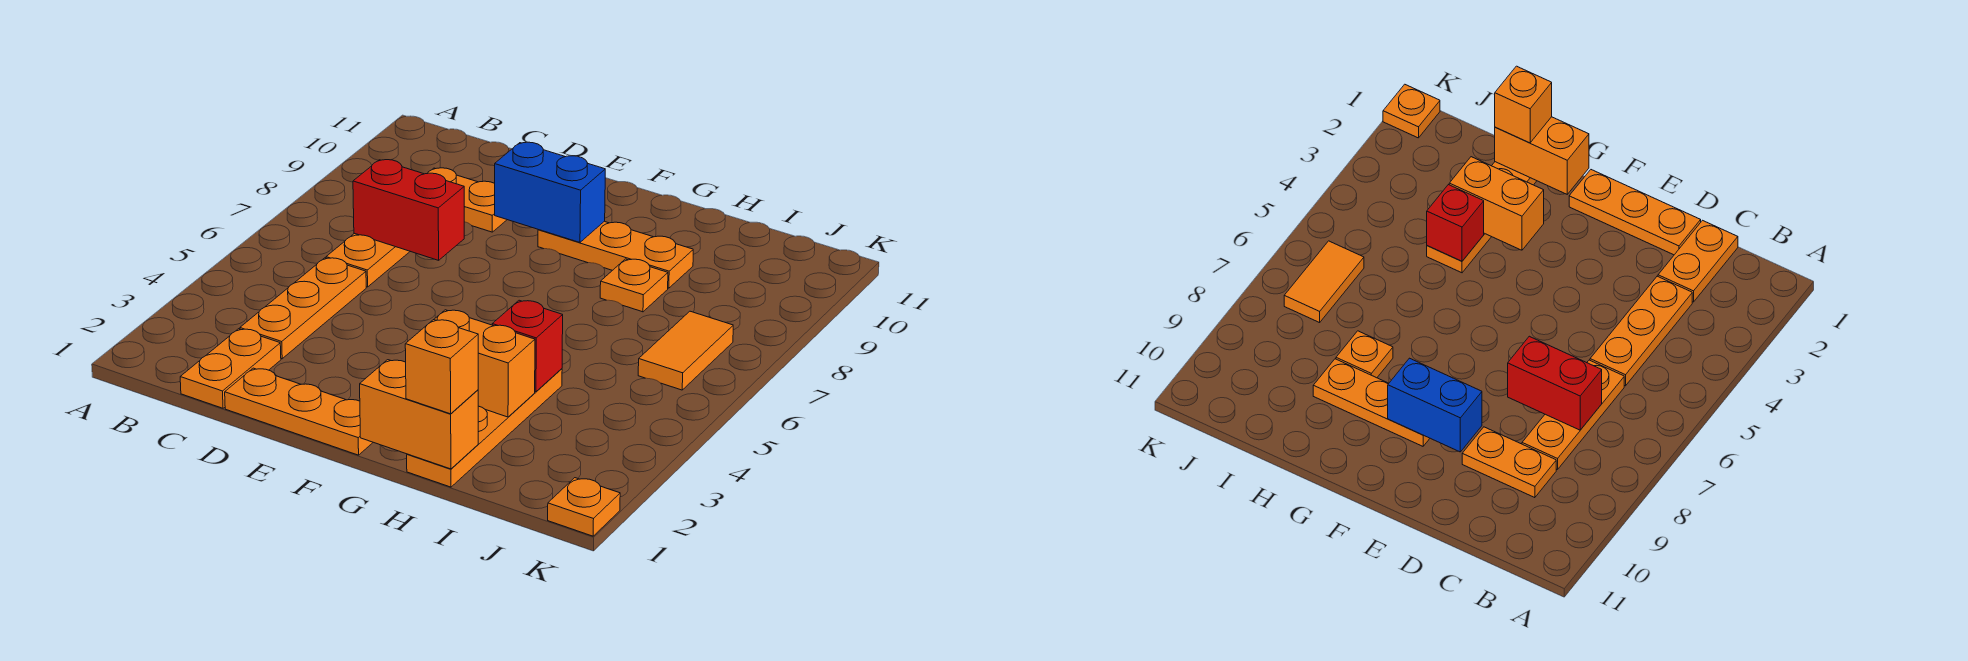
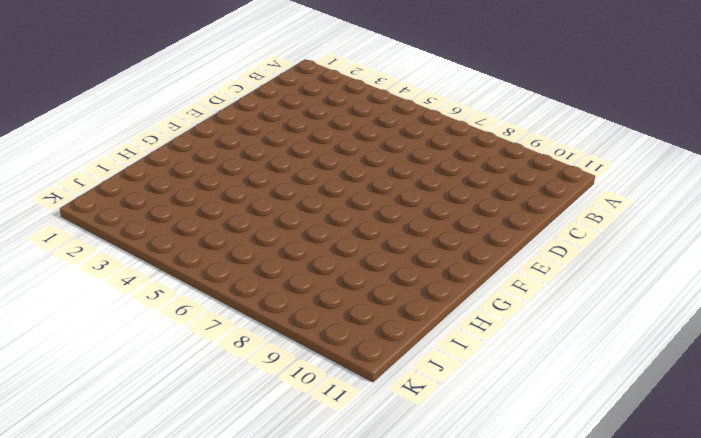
none -> orange plate C1:C2 level 1
none -> orange plate C3:C5 level 1
none -> orange plate C6:C8 level 1

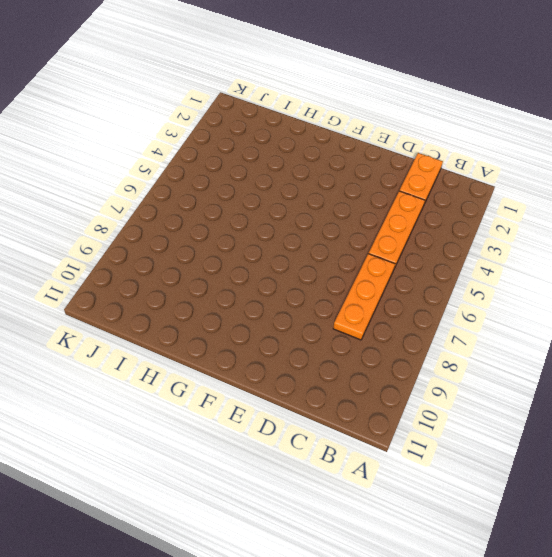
none -> orange plate C9:D9 level 1
none -> orange plate D1:F1 level 1
none -> orange plate F9:H9 level 1

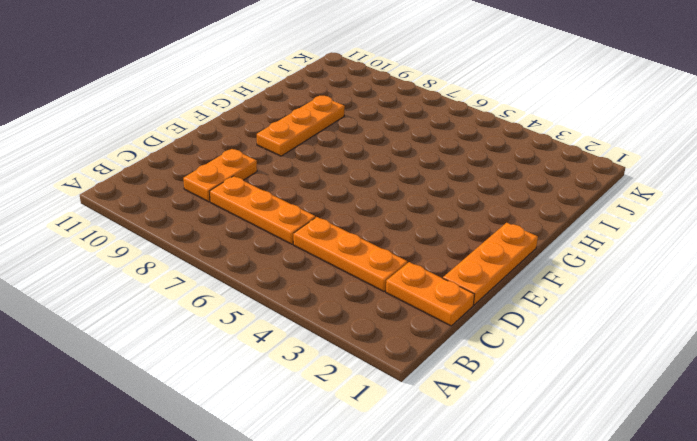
none -> orange plate H1:H4 level 1
none -> orange plate H8 level 1
none -> orange tile J6:J7 level 1

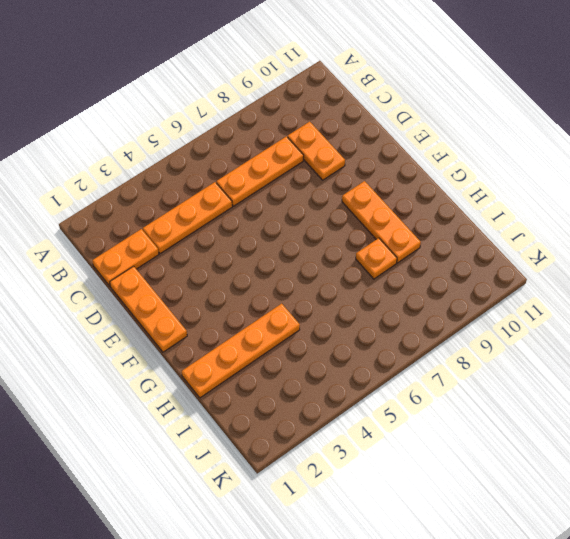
none -> orange tile J6:J7 level 1
none -> orange plate K1 level 1
none -> red brick C7:D7 level 2

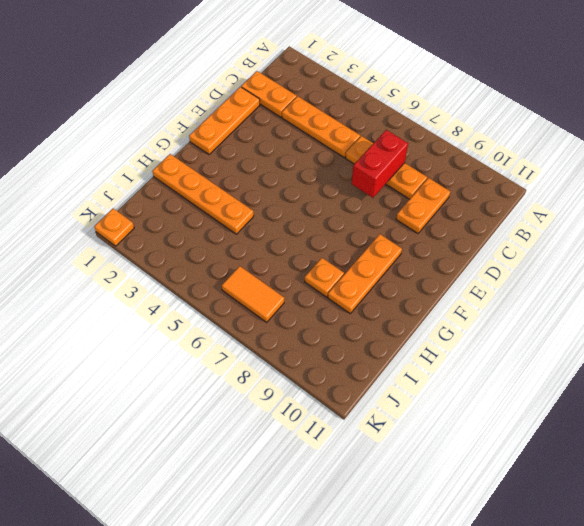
none -> blue brick E9:F9 level 2
none -> orange brick G1:H1 level 2
none -> orange brick G3:H3 level 2

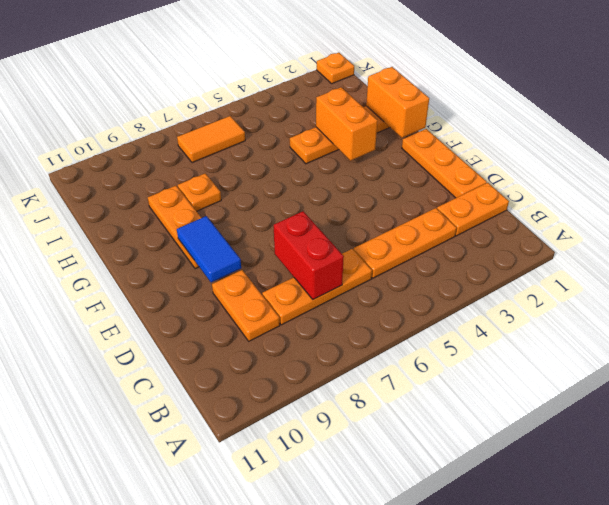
blue tile E9:F9 level 2 -> blue brick E9:F9 level 2
none -> red brick H4 level 2
none -> orange brick H1 level 3

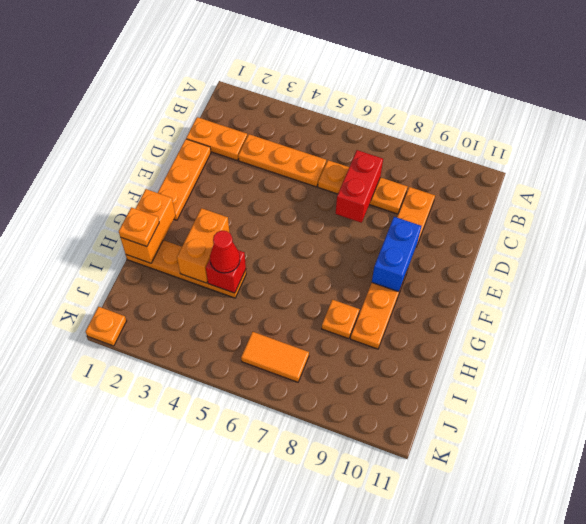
orange plate H1 level 3 -> orange brick H1 level 3
red cone H4 level 3 -> none

